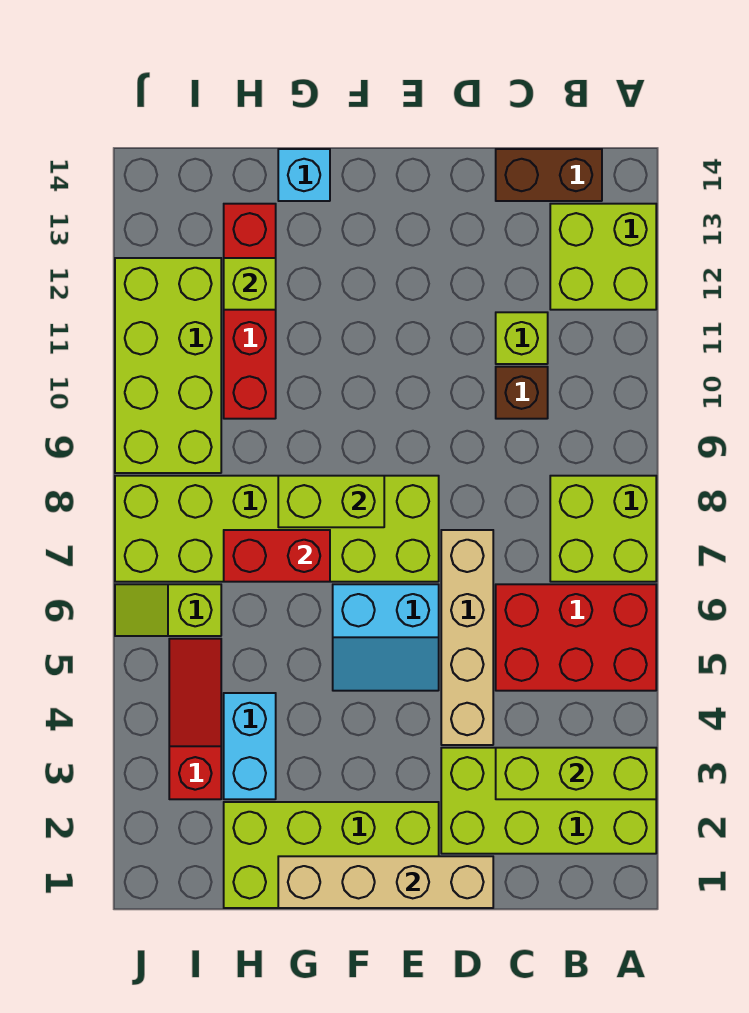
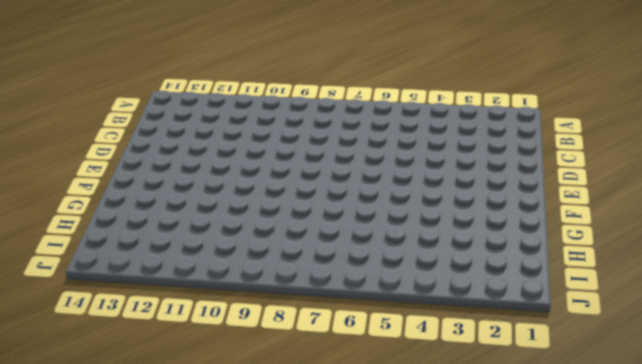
none -> lime brick A2:D3 level 1
none -> red brick A5:C6 level 1
none -> lime brick A7:B8 level 1

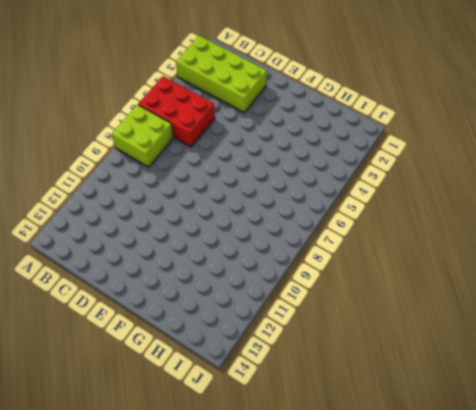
none -> lime brick A12:B13 level 1
none -> brown brick B14:C14 level 1
none -> brown brick C10 level 1

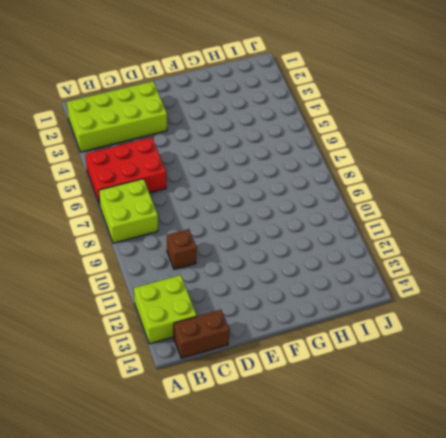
none -> lime brick C11 level 1
none -> tan brick D4:D7 level 1
none -> lime brick E1:H2 level 1

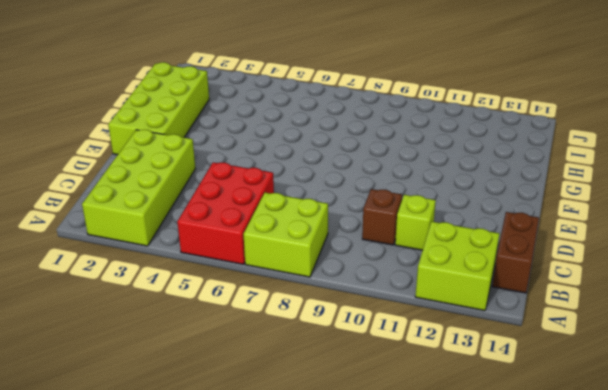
none -> tan brick D4:D7 level 1
none -> cyan slope E5:F6 level 1 top 6
none -> lime brick E7:J8 level 1

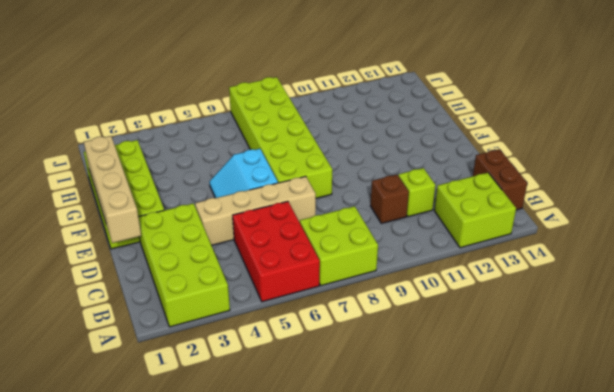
none -> cyan brick G14 level 1
none -> cyan brick H3:H4 level 1
none -> red brick H10:H13 level 1

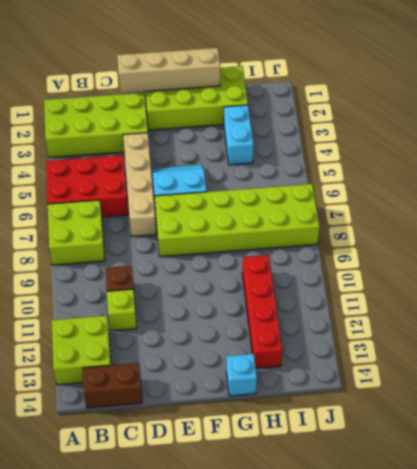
none -> red slope I3:I5 level 1 top 3
none -> lime slope I6:J6 level 1 top I
none -> lime brick I9:J12 level 1

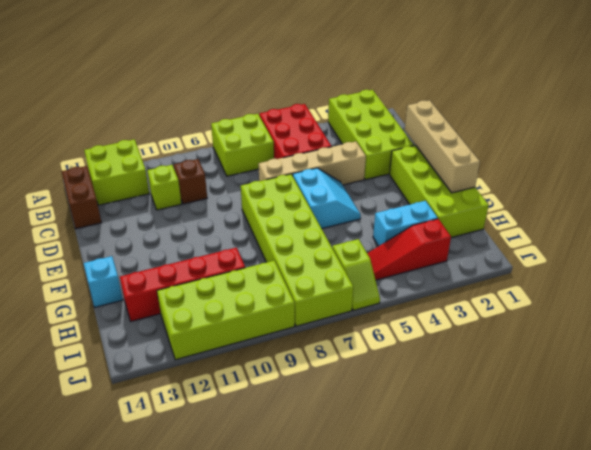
none -> lime brick A3:C3 level 2
none -> lime brick F8:G8 level 2
none -> red brick G7:H7 level 2

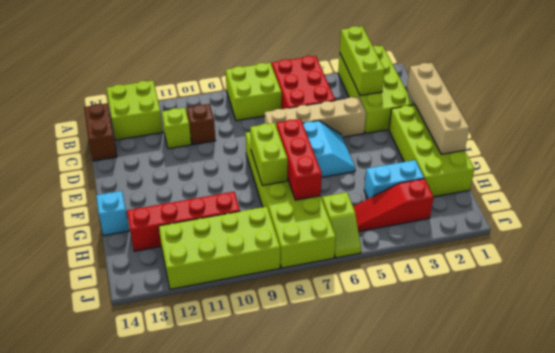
red brick F7:H7 level 2 -> red brick G7:H7 level 2
none -> lime brick H12 level 2

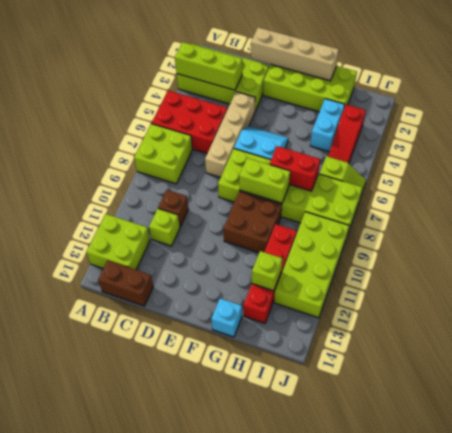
brown brick F9:G10 level 1 -> none

